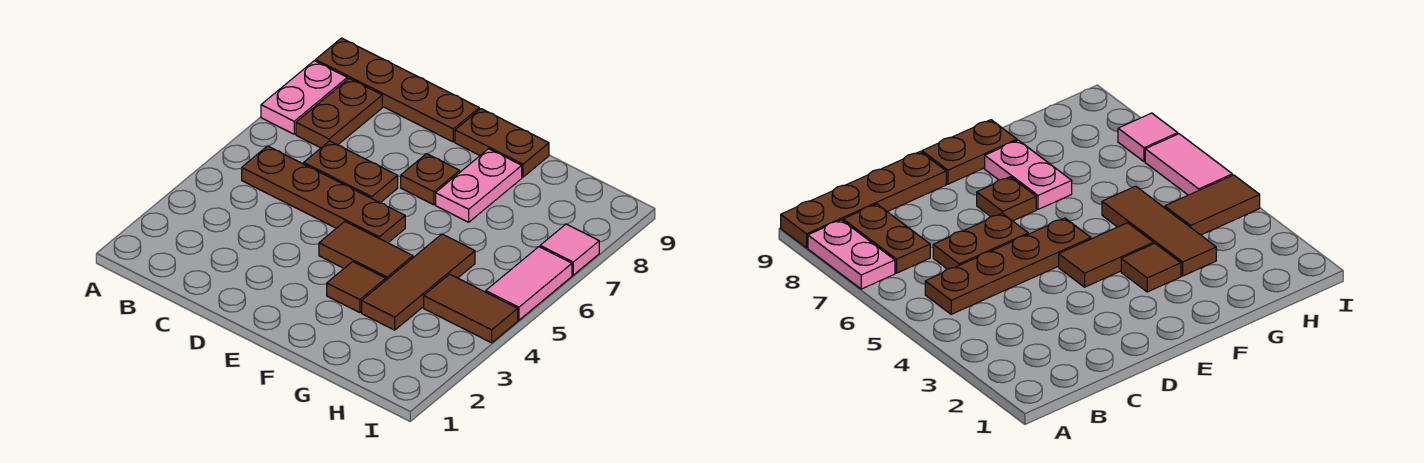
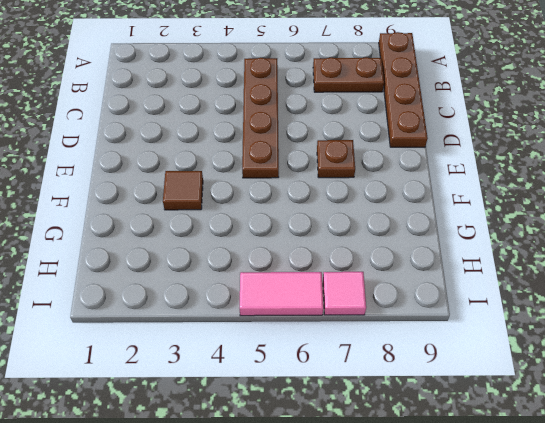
none -> pink plate A7:A8 level 1
none -> brown plate C6:D6 level 1
none -> brown tile E4:F4 level 1

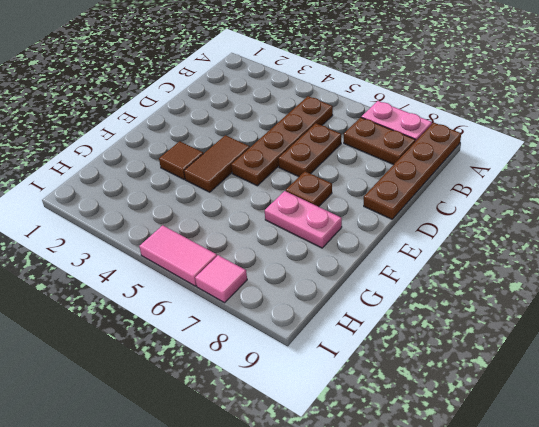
none -> brown plate E9:F9 level 1
none -> brown tile G3:G5 level 1
none -> brown tile H4:I4 level 1

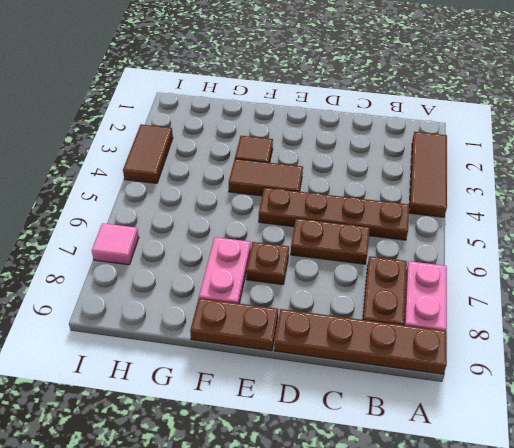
brown tile A2:A4 level 1 -> brown tile G3:G5 level 1
brown tile I3:I4 level 1 -> brown tile H4:I4 level 1
none -> pink tile I5:I6 level 1

